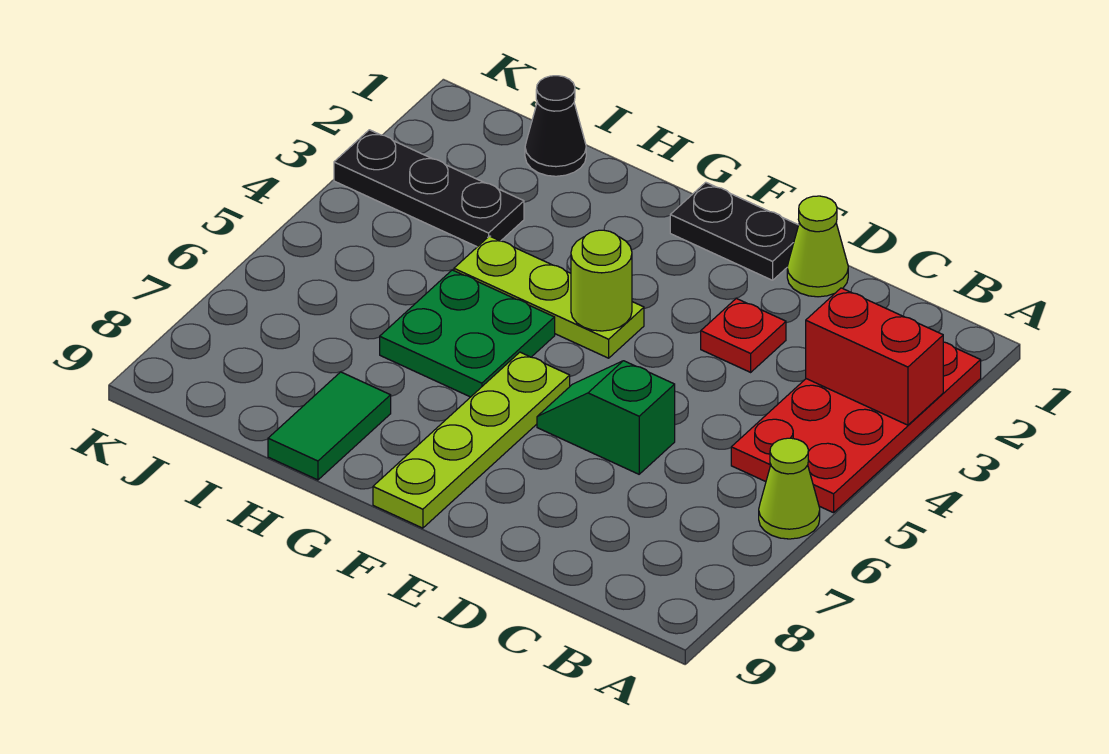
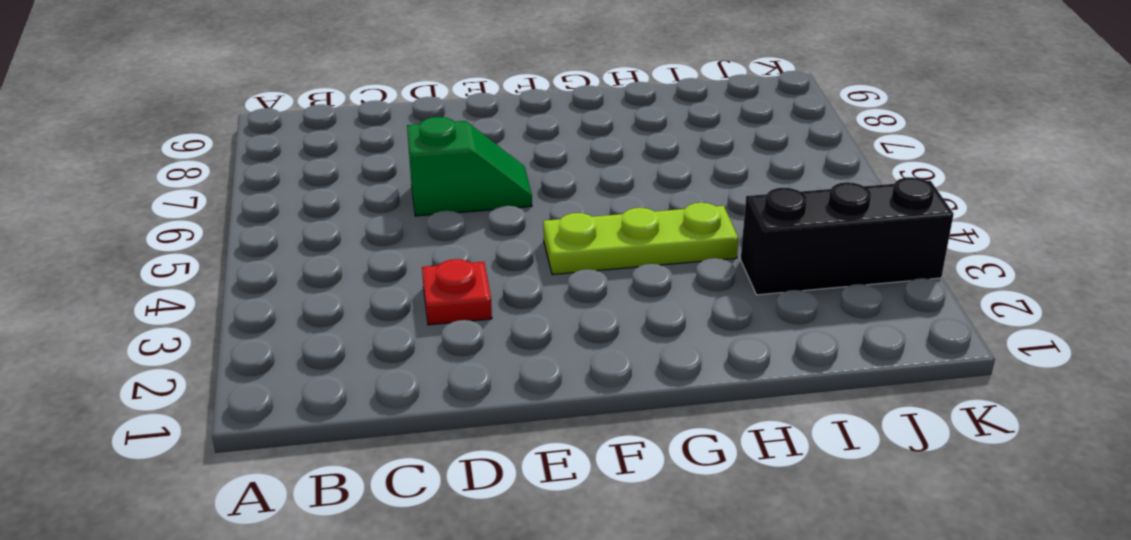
black brick I3:K3 level 1 -> black plate I3:K3 level 1
none -> red plate A2:B5 level 1
none -> lime cone A6 level 1
none -> lime cone D1 level 1

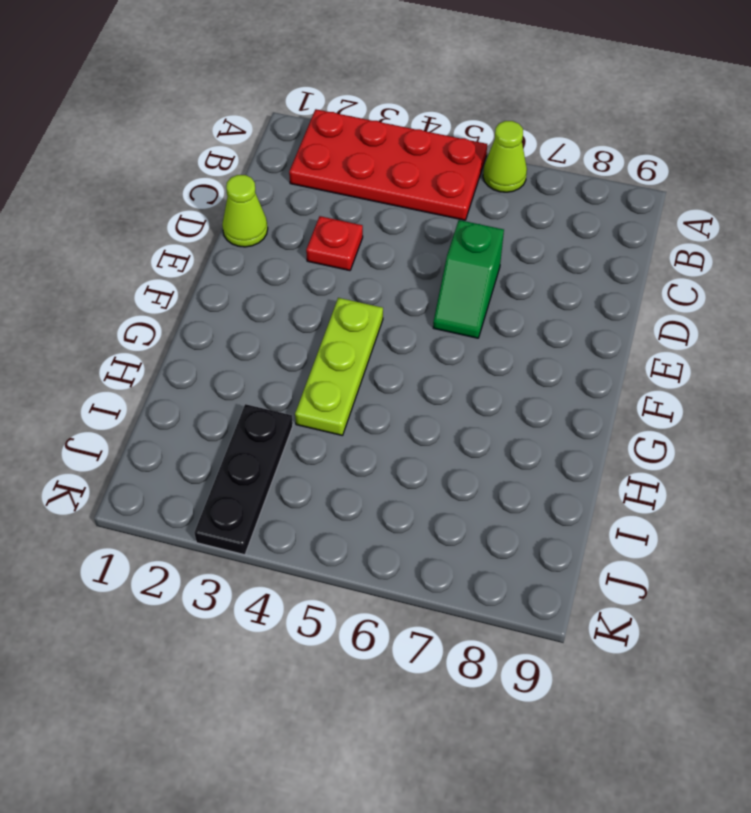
none -> black plate E1:F1 level 1
none -> lime plate F6:F9 level 1
none -> green plate G5:H6 level 1

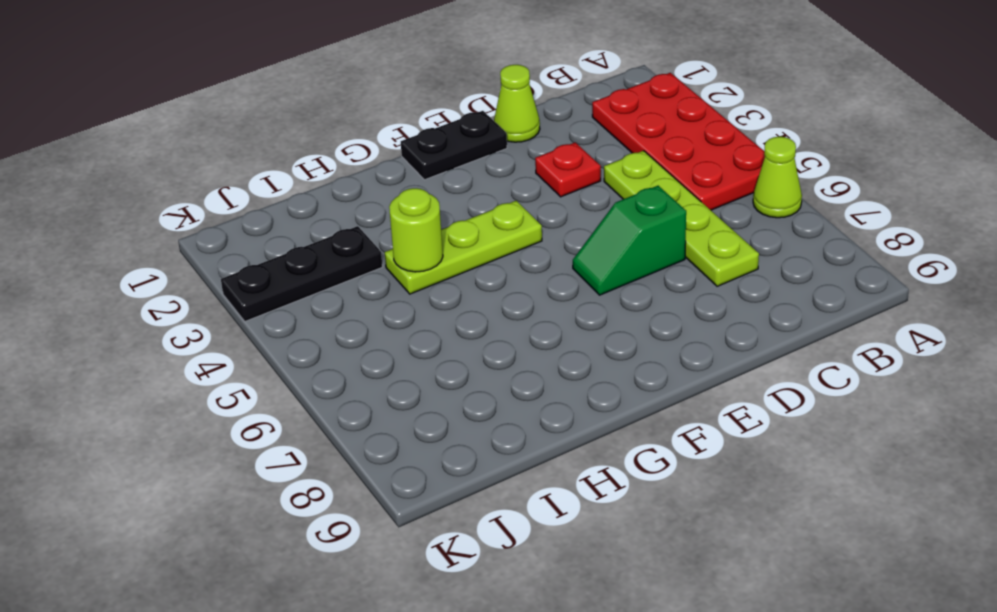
lime plate C4:C7 level 1 -> lime plate F6:F9 level 1
lime round brick H4 level 2 -> lime round brick F4 level 2
none -> green plate G5:H6 level 1
none -> green tile H8:H9 level 1
none -> black cone I1 level 1

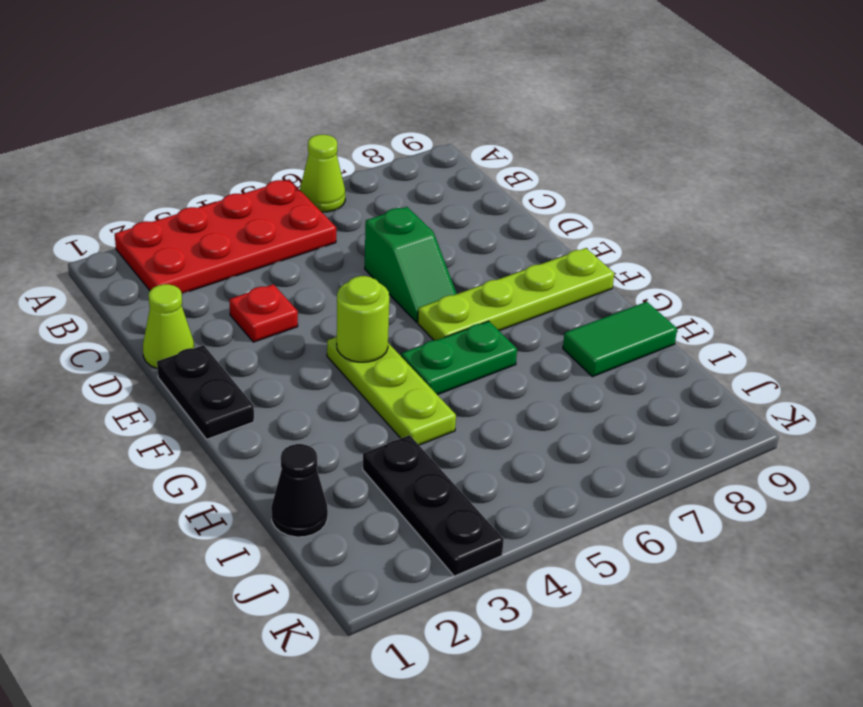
green plate G5:G6 level 1 -> green plate G5:H6 level 1
none -> red brick A3:B3 level 2

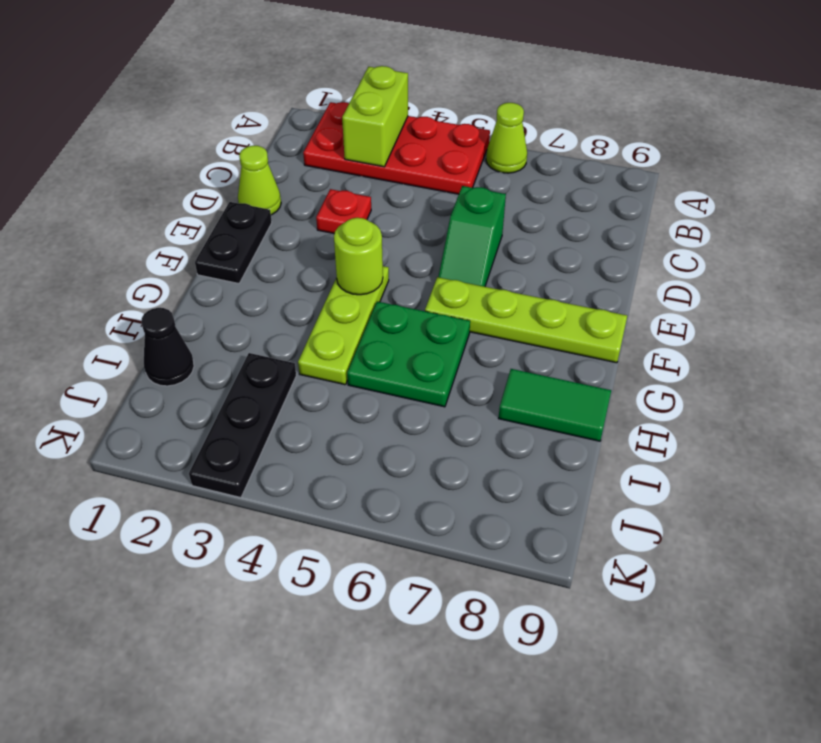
lime brick A3:B3 level 2 -> red brick A3:B3 level 2

